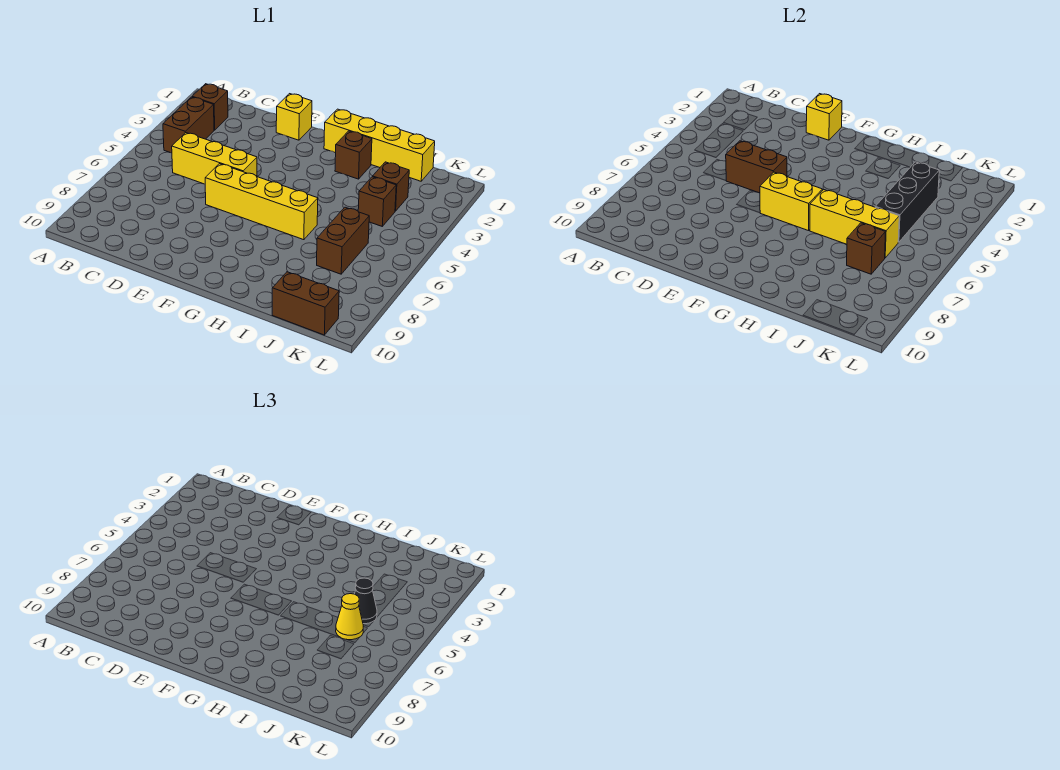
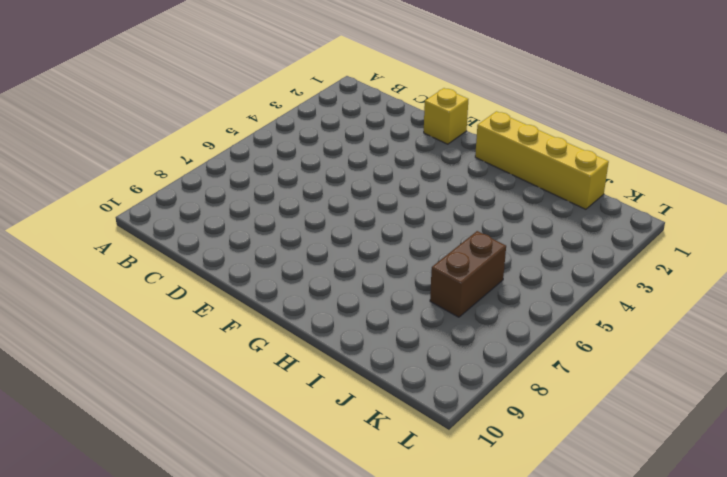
none -> brown brick B2 level 1
none -> brown brick B3:B4 level 1
none -> yellow brick C5:E5 level 1

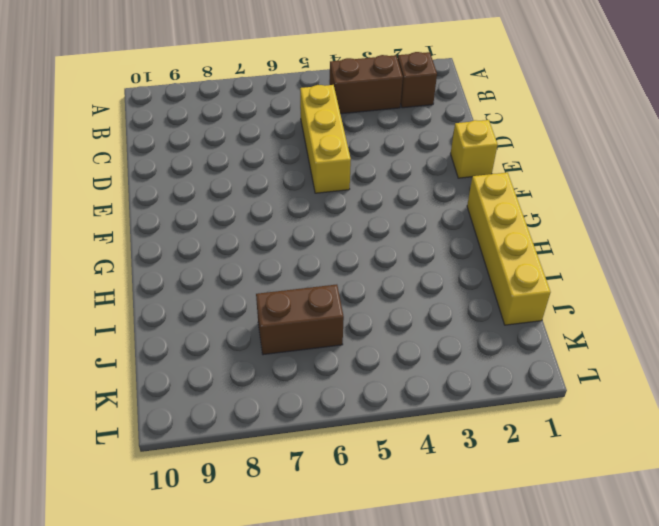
none -> yellow brick E6:H6 level 1
none -> brown brick H2 level 1
none -> brown brick J3 level 1

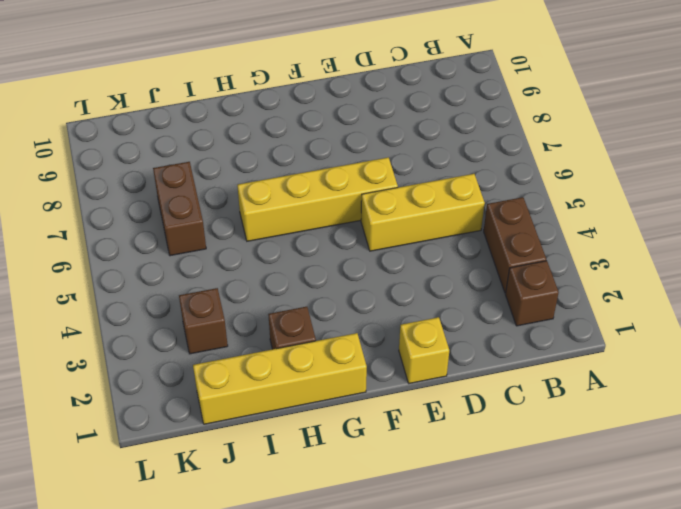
none -> brown brick J4 level 1
none -> brown brick J10:K10 level 1
none -> brown brick D5:E5 level 2

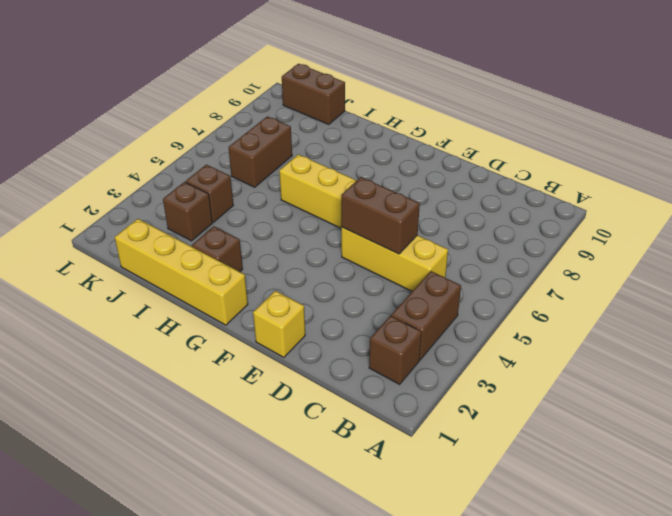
none -> yellow brick E1 level 2
none -> yellow brick F6:G6 level 2
none -> yellow brick H6:J6 level 2

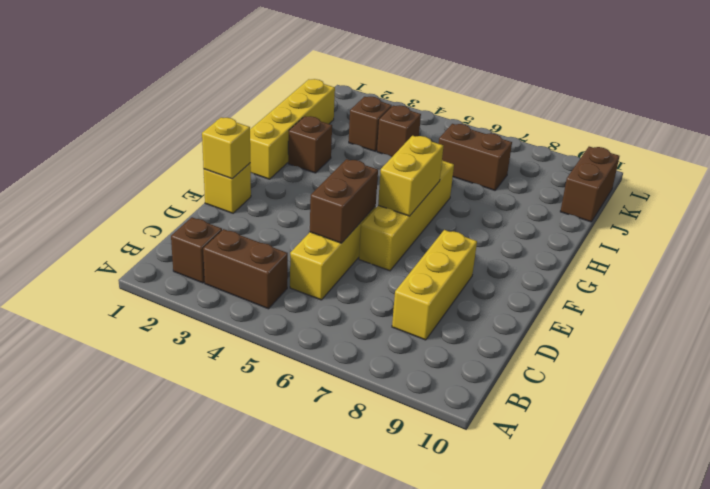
yellow brick C8:E8 level 1 -> yellow brick H6:J6 level 2
none -> black brick J3:J5 level 2
none -> brown brick J7 level 2
none -> black cone J5 level 3

